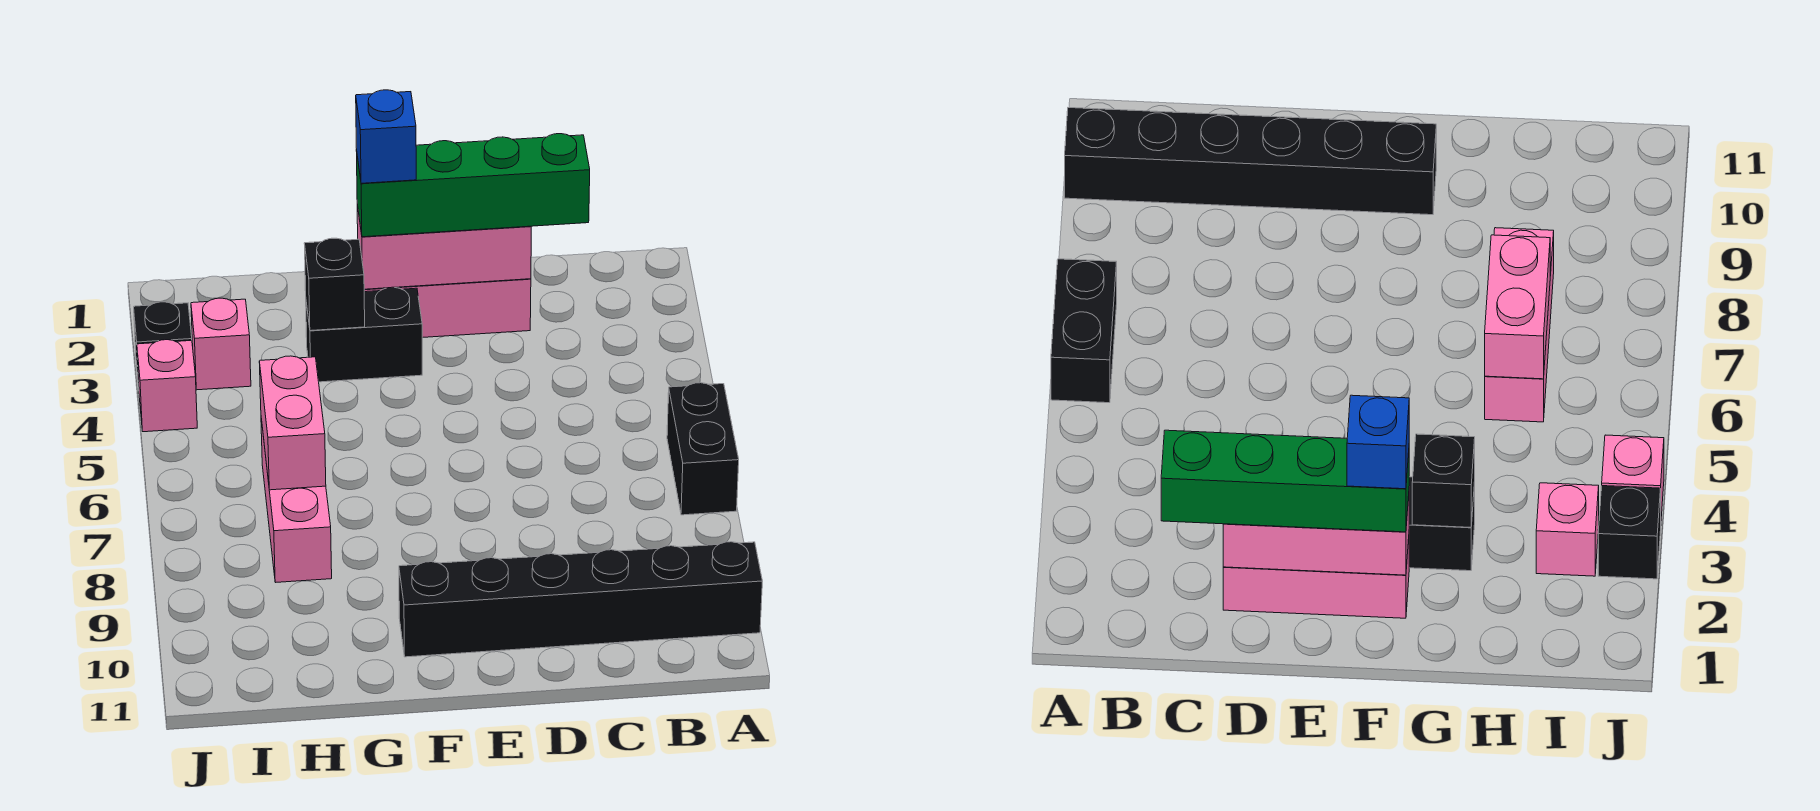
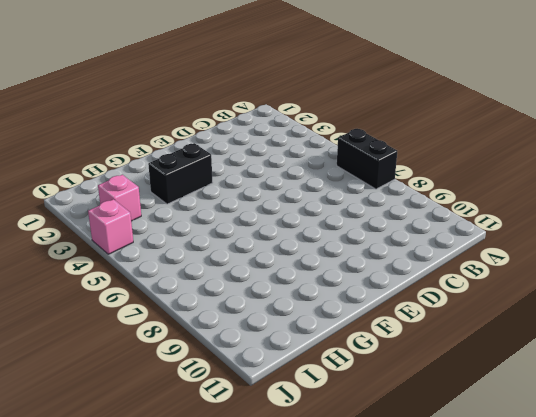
none -> black brick A10:F10 level 1
none -> pink brick D2:F2 level 1
none -> pink brick H6:H8 level 1

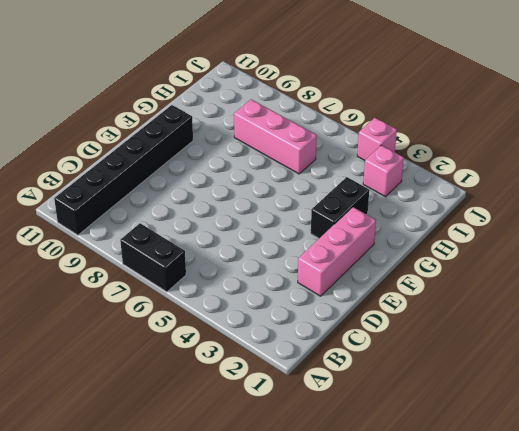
none -> black brick J3 level 1
none -> pink brick D2:F2 level 2
none -> black brick G3 level 2

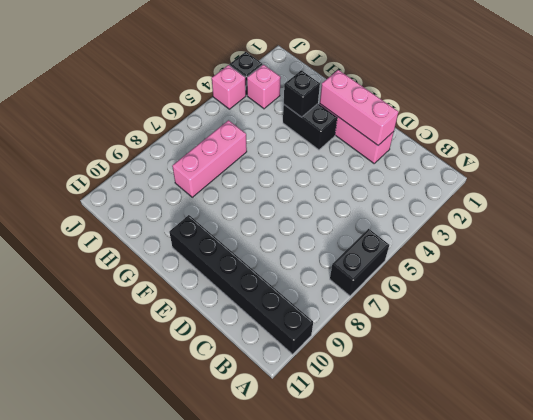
none -> pink brick H6:H7 level 2
none -> green brick C2:F2 level 3
none -> blue brick F2 level 4

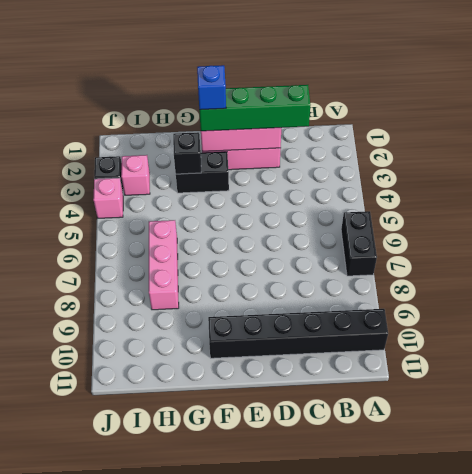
none -> pink brick H6:H7 level 2

